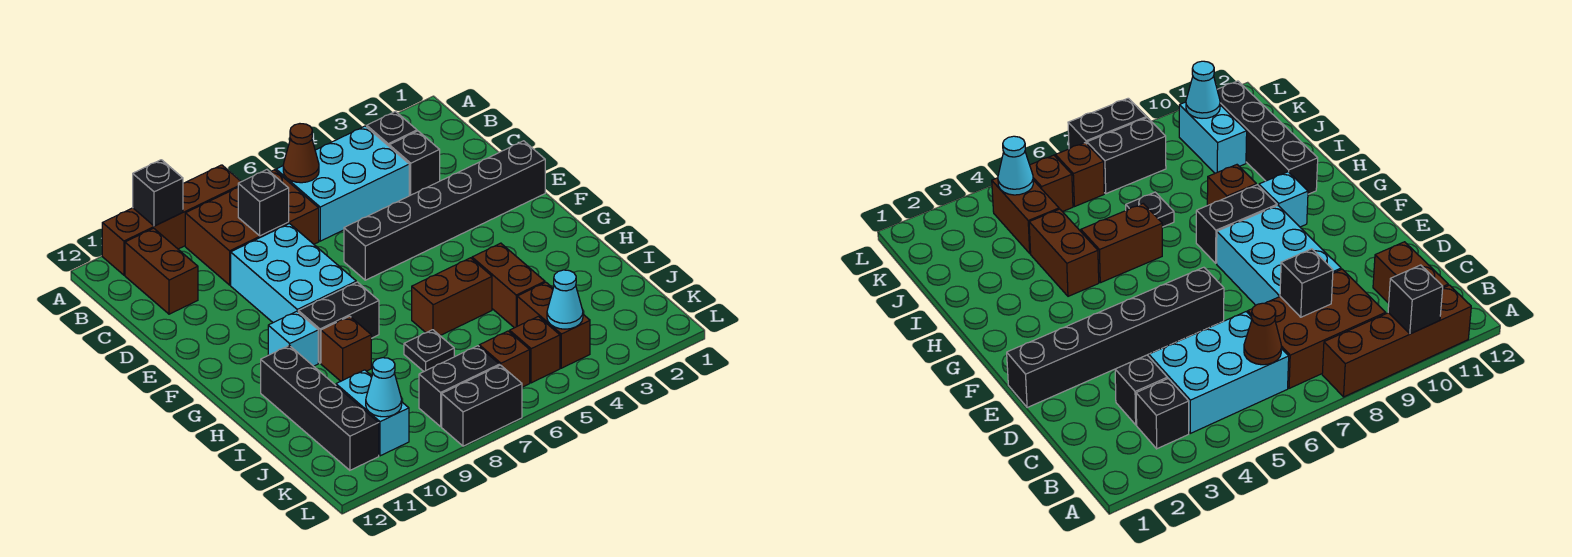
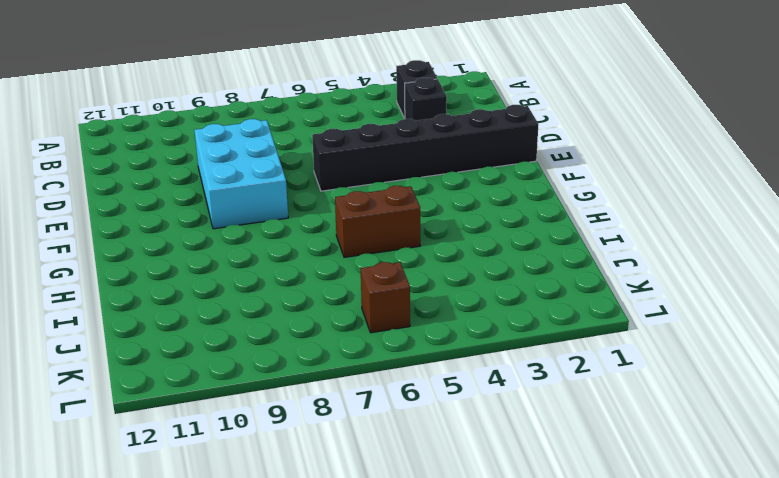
none -> brown brick A8:A11 level 1
none -> cyan brick B4:C6 level 1
none -> brown brick B7:C9 level 1

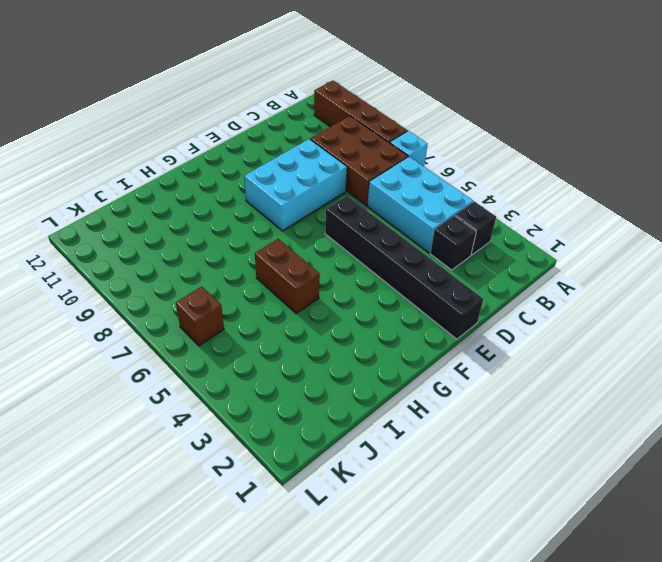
cyan brick A7 level 1 -> cyan brick G10 level 1
none -> brown brick B11:C11 level 1
none -> black brick G8:G9 level 1
none -> brown brick H4:I4 level 1

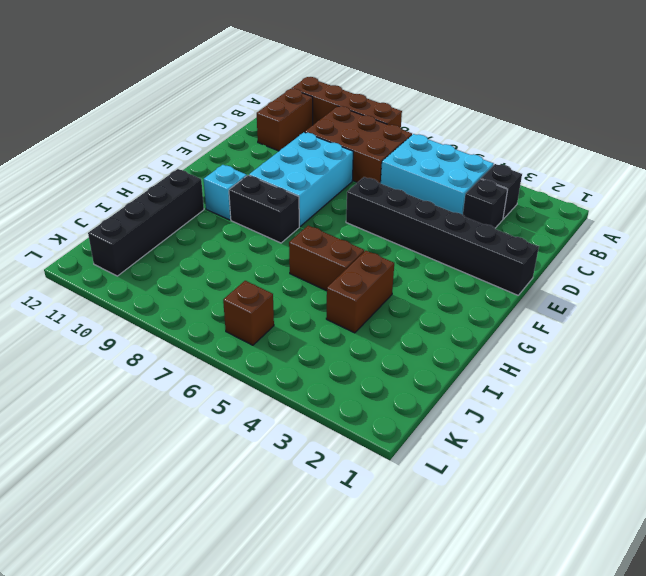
none -> brown brick H9 level 1
none -> black plate I7 level 1
none -> brown brick J4:K4 level 1

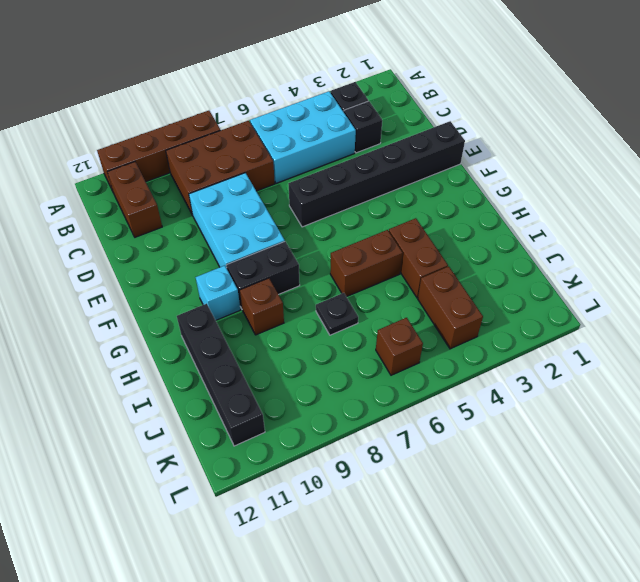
none -> cyan brick J10:K10 level 1
none -> brown brick K5 level 1
none -> black brick K7:K8 level 1

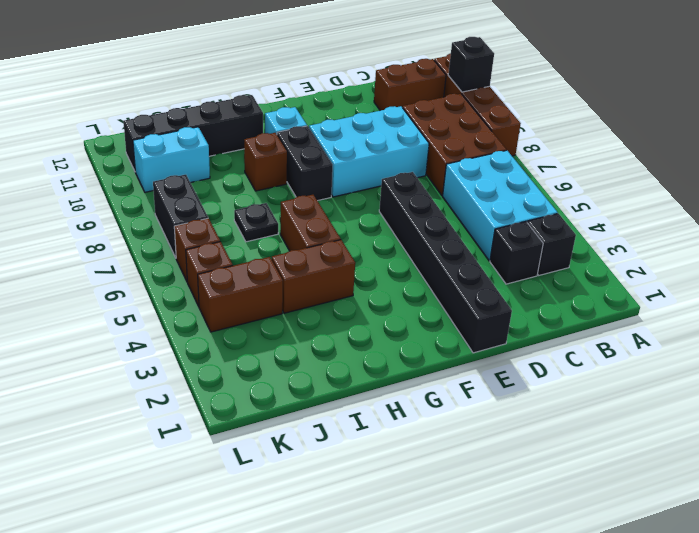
none -> black brick L7:L8 level 1
none -> brown cone B6 level 2
none -> black brick C8 level 2

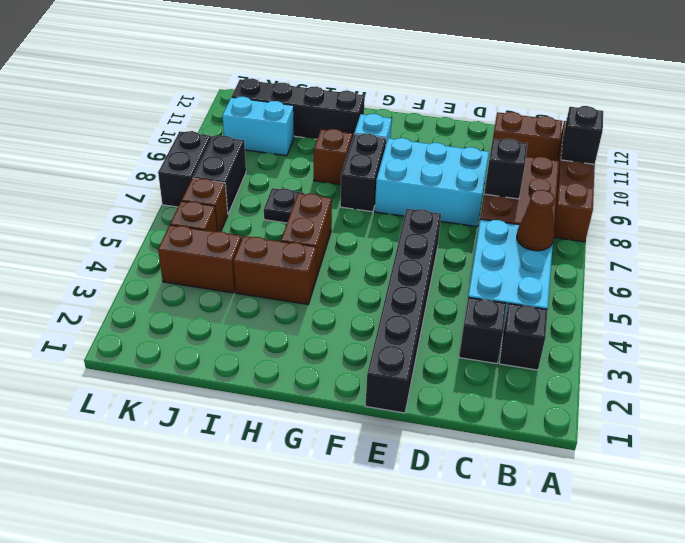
none -> cyan cone K4 level 2
none -> cyan cone K10 level 2

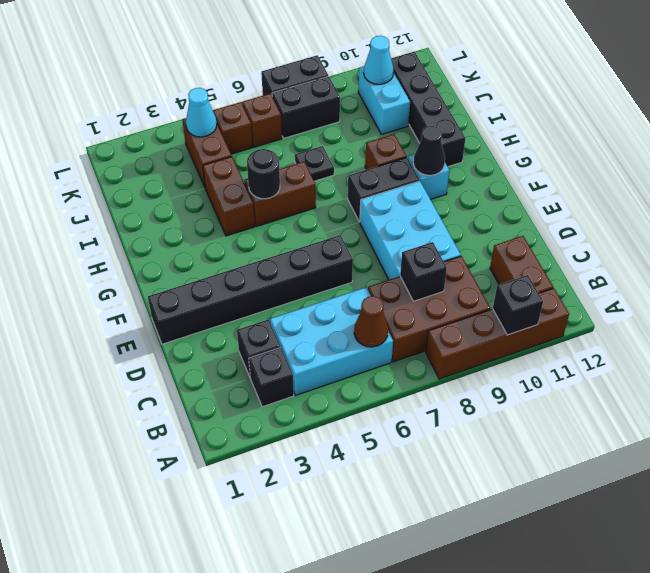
black cone G10 level 2 -> none
black round brick H5 level 2 -> none

